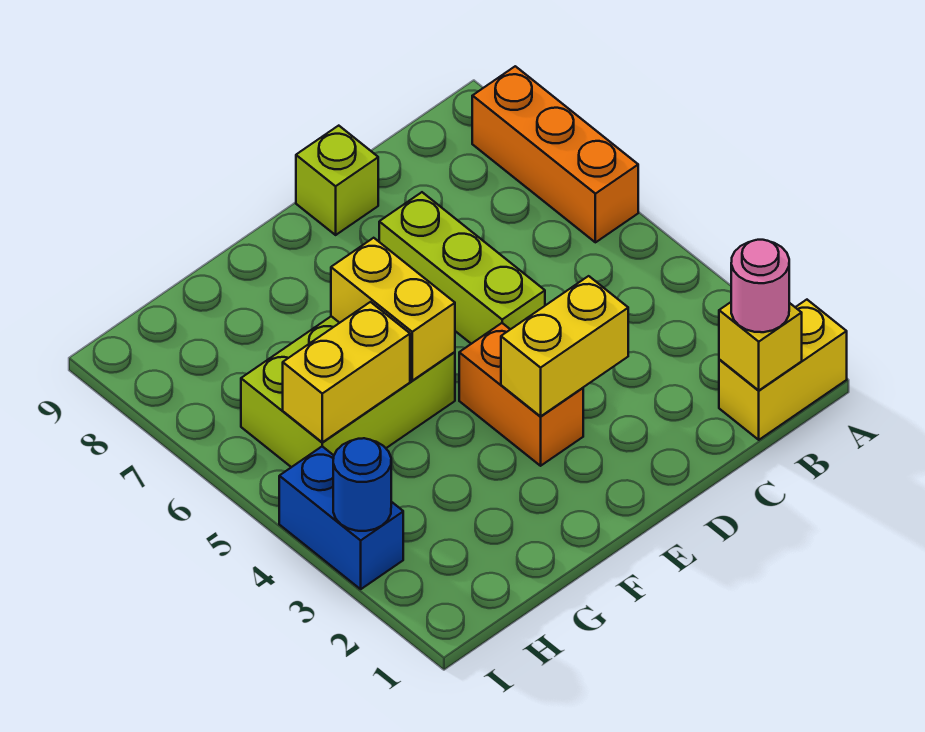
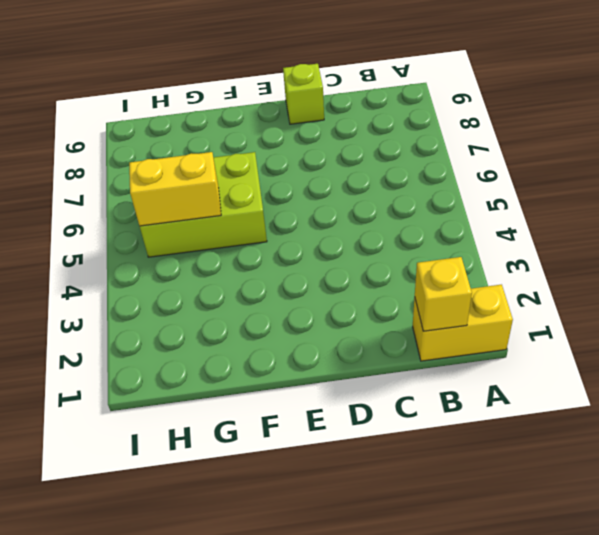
none -> orange brick A6:A8 level 1
none -> lime brick D5:D7 level 1
none -> orange brick E3:E4 level 1

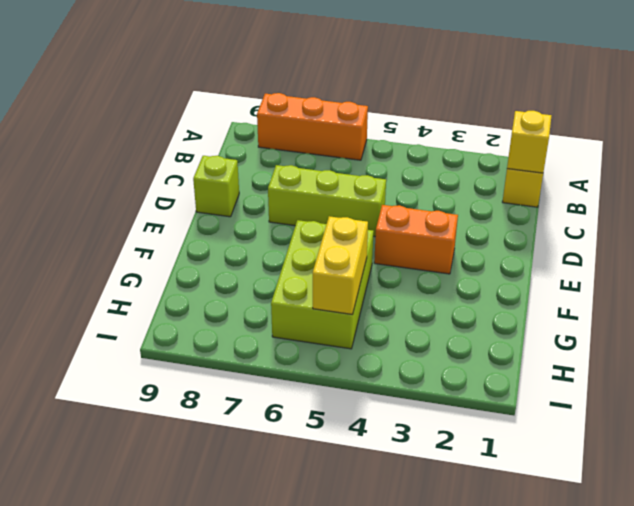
none -> blue brick I3:I4 level 1
none -> yellow brick D3:E3 level 2
none -> yellow brick F5:F6 level 2

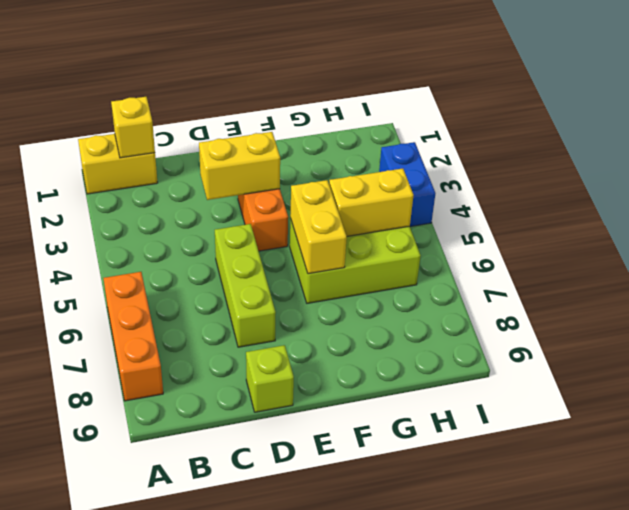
none -> blue round brick I3 level 2
none -> pink round brick B1 level 3

